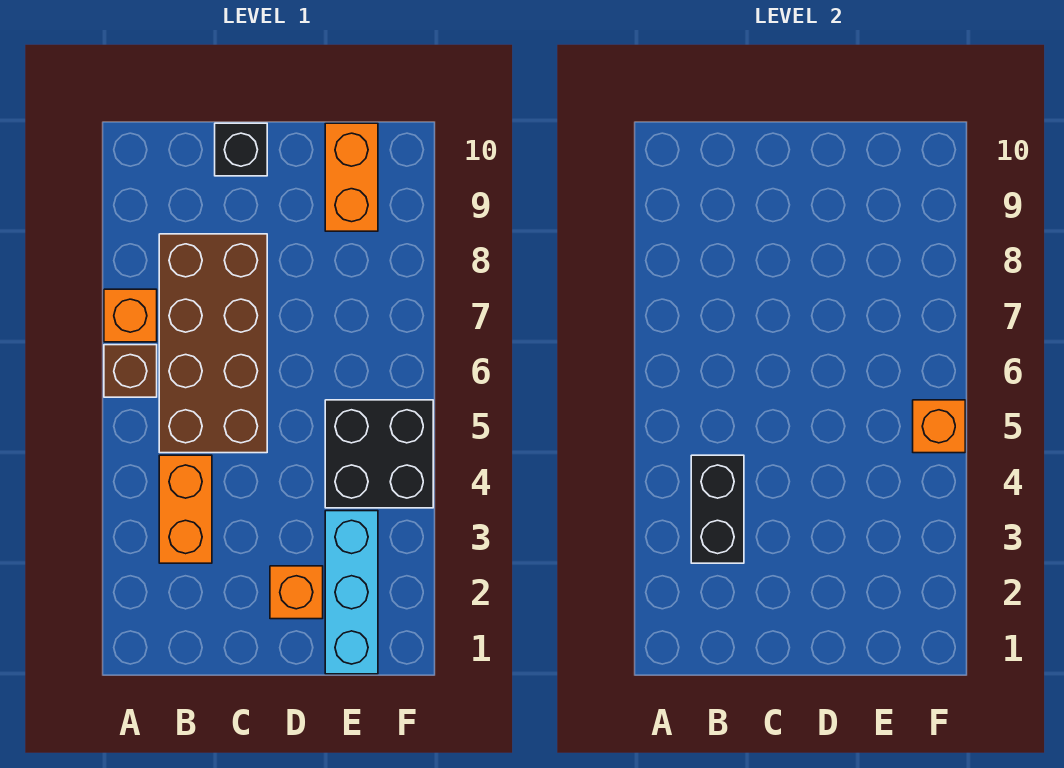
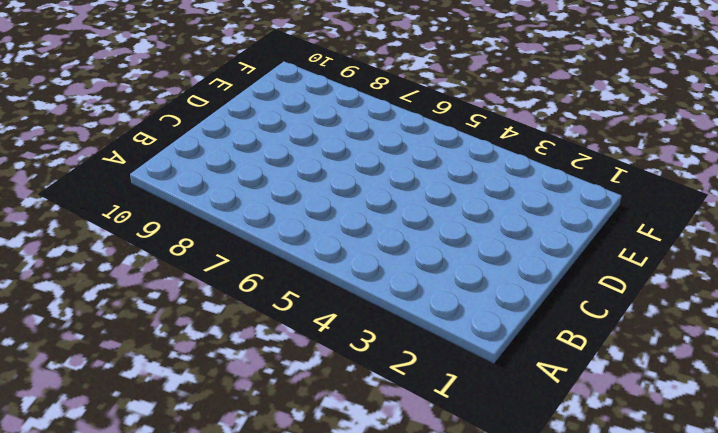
none -> brown brick A6 level 1
none -> orange brick A7 level 1

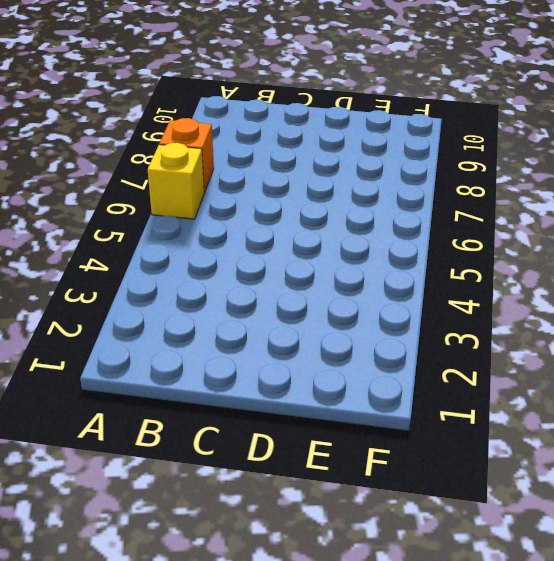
yellow brick A6 level 1 -> brown brick A6 level 1
none -> orange brick B3:B4 level 1
none -> brown brick B5:C8 level 1

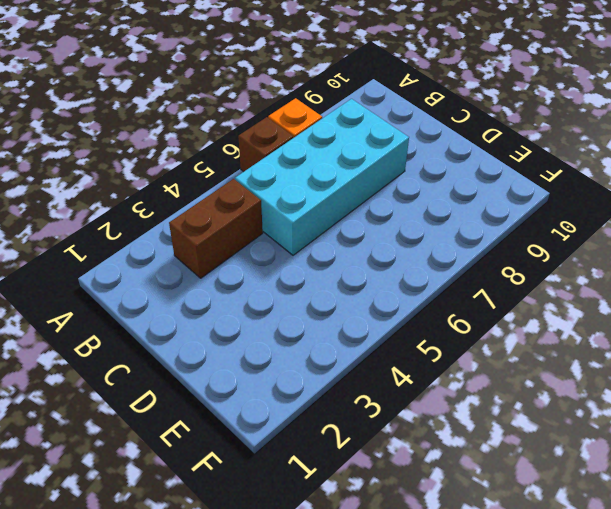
brown brick B3:B4 level 1 -> orange brick B3:B4 level 1
cyan brick B5:C8 level 1 -> brown brick B5:C8 level 1
none -> black brick C10 level 1
none -> orange brick D2 level 1

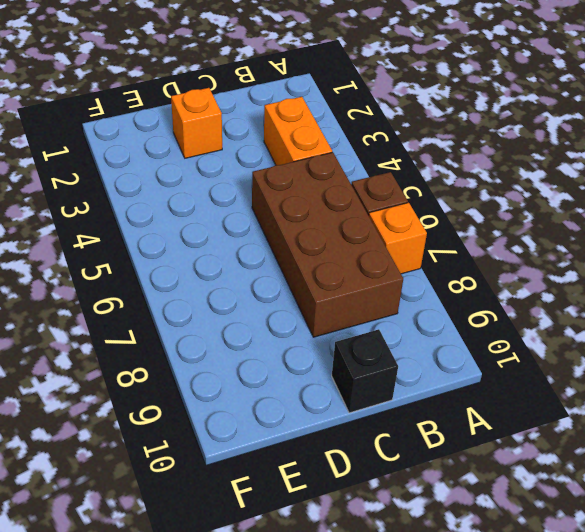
none -> cyan brick E1:E3 level 1
none -> black brick E4:F5 level 1

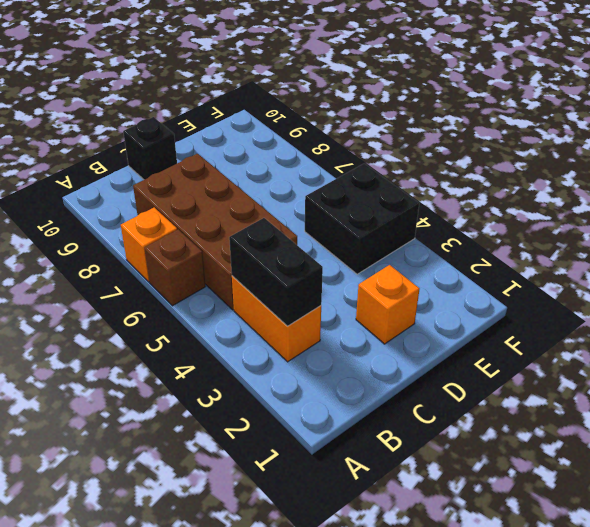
none -> cyan brick E1:E3 level 1
none -> orange brick E9:E10 level 1

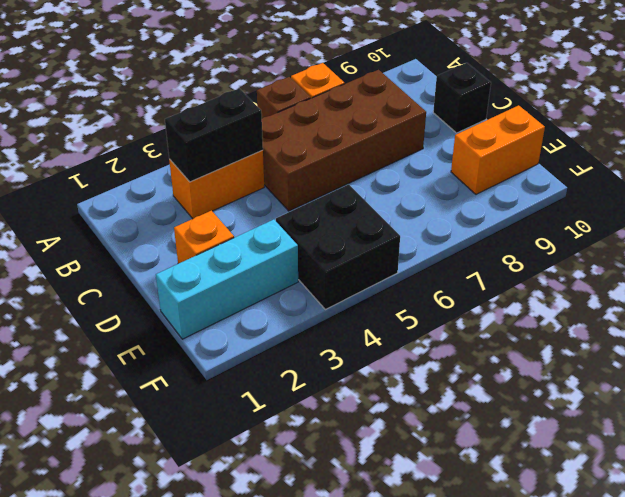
none -> orange brick F5 level 2

